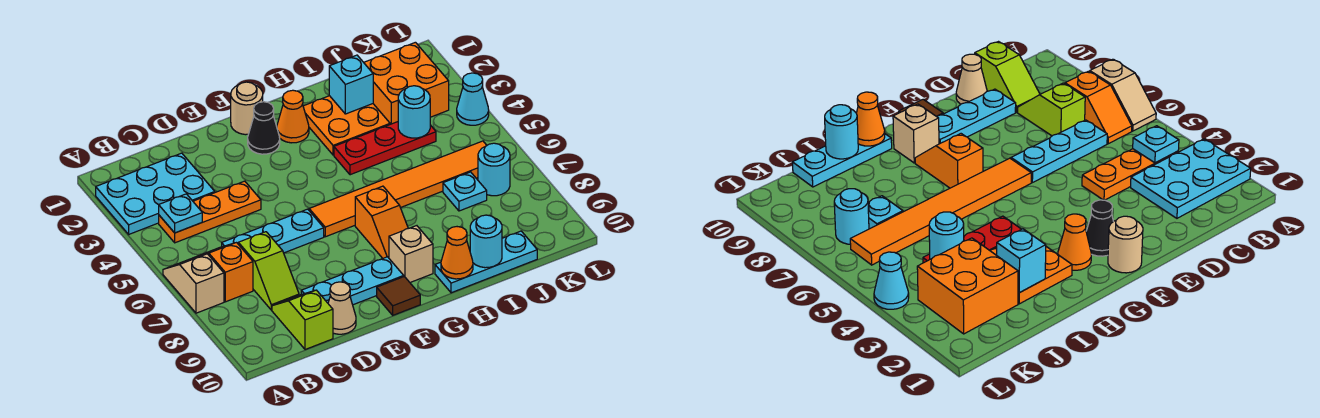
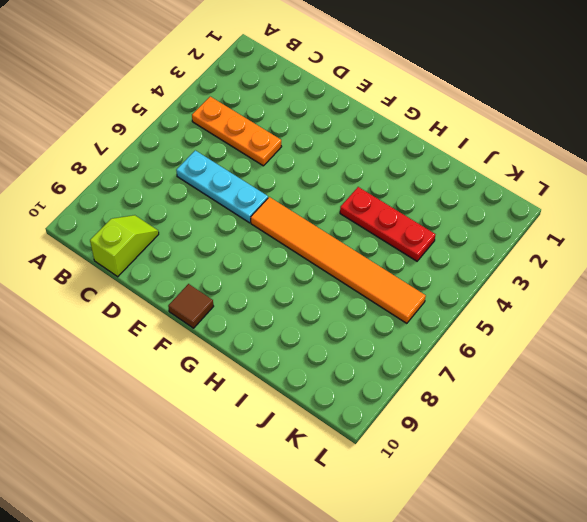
none -> cyan plate A2:C3 level 1
none -> tan slope A6:A7 level 1 top 7
none -> orange slope B6:B7 level 1 top 7

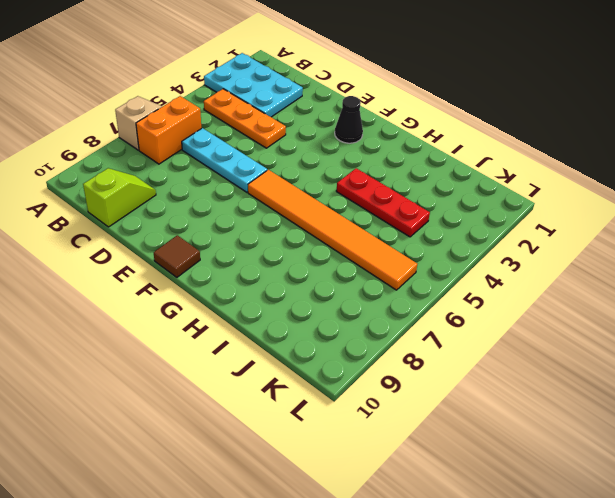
orange brick B6:B7 level 1 -> orange slope B6:B7 level 1 top 7
none -> lime slope C7:C8 level 1 top 7
none -> cyan plate D9:F9 level 1
none -> tan cone D10 level 1

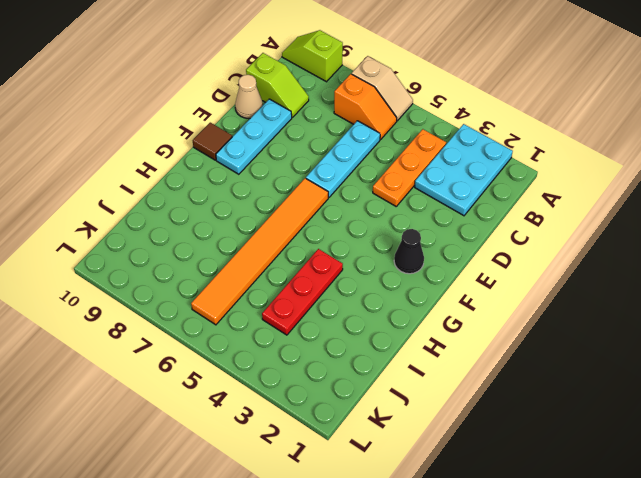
lime slope A9:A10 level 1 top 9 -> lime slope C7:C8 level 1 top 7
none -> tan round brick F1 level 1
none -> orange cone G2 level 1
none -> orange slope G7:G8 level 1 top 7

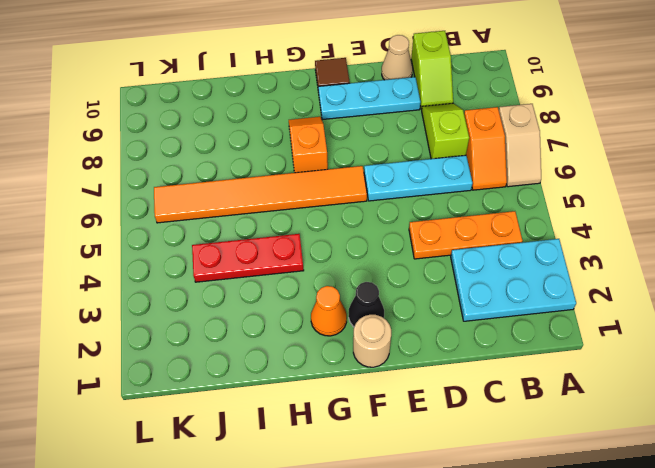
none -> tan brick G9 level 1
none -> orange plate H2:I3 level 1
none -> cyan plate H10:J10 level 1

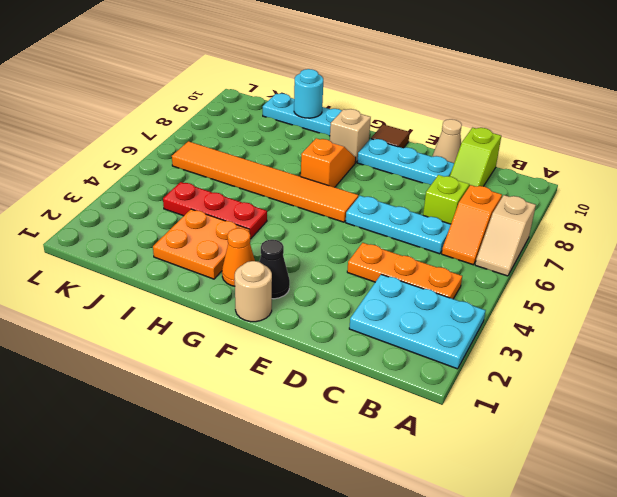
none -> orange brick J2:K3 level 1
none -> cyan plate J7 level 1
none -> cyan round brick K7 level 1

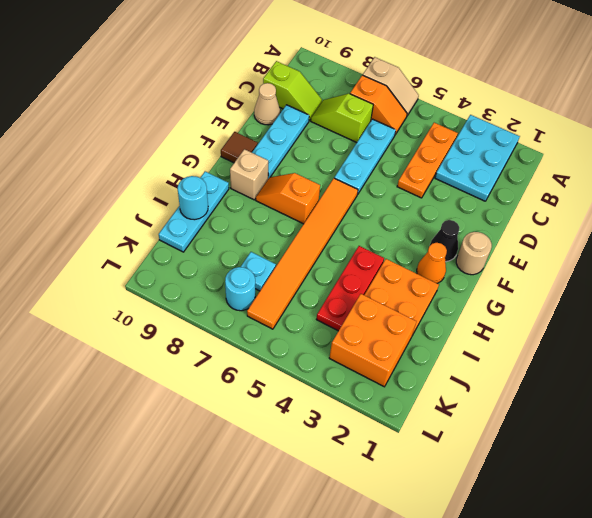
none -> cyan cone L4 level 1
none -> cyan plate B4 level 2
none -> orange cone H10 level 2

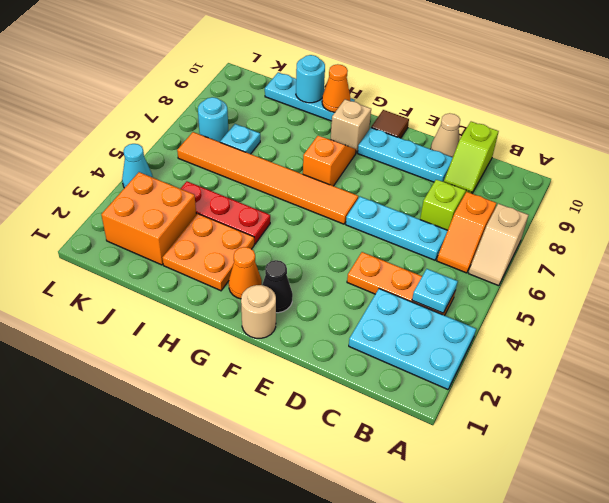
none -> cyan brick I2 level 2
none -> cyan round brick J4 level 2

